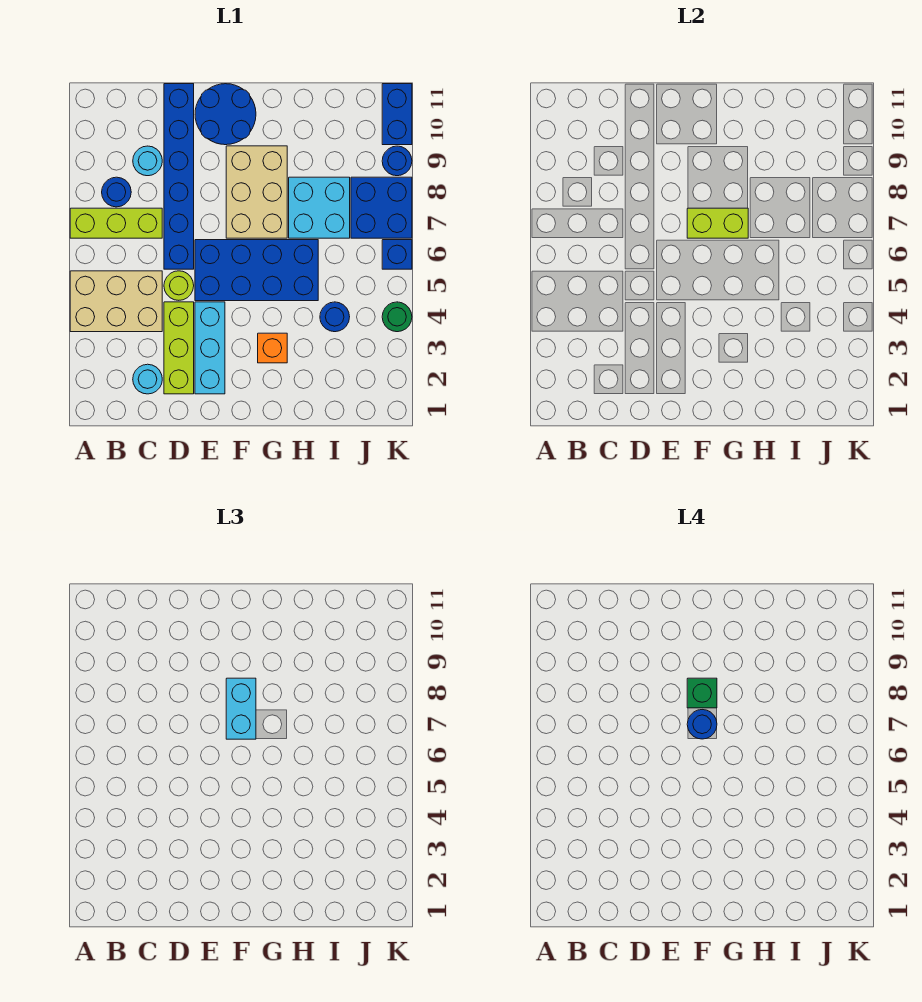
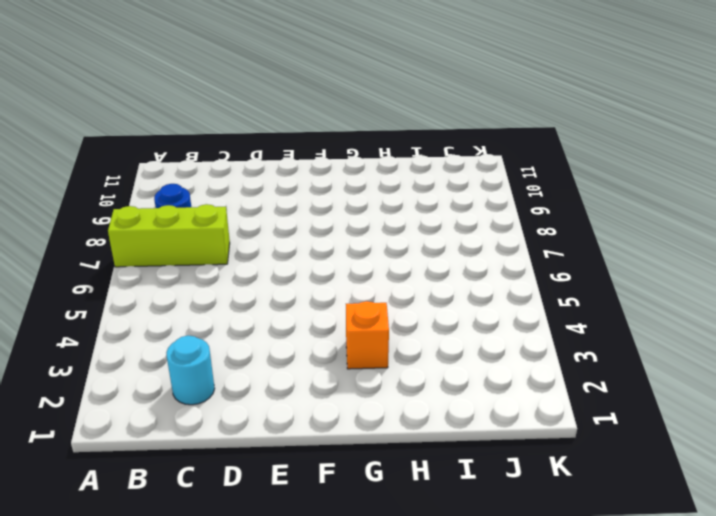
none -> tan brick A4:C5 level 1
none -> cyan round brick C9 level 1
none -> lime brick D2:D4 level 1

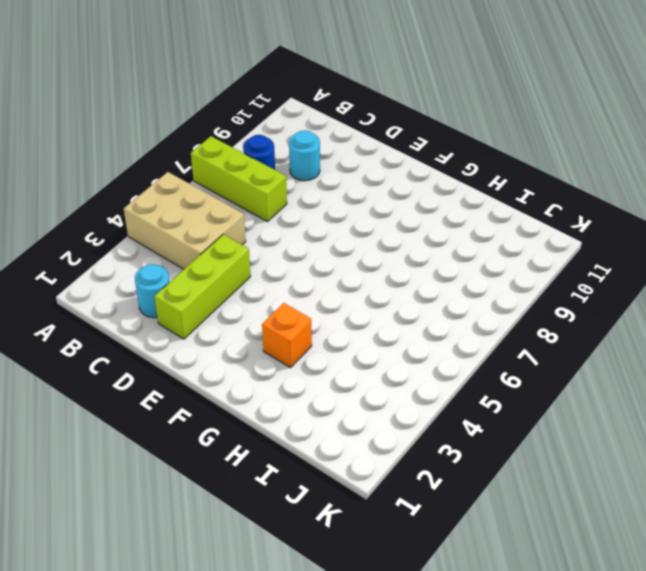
none -> lime round brick D5 level 1
none -> blue brick D6:D11 level 1
none -> cyan brick E2:E4 level 1

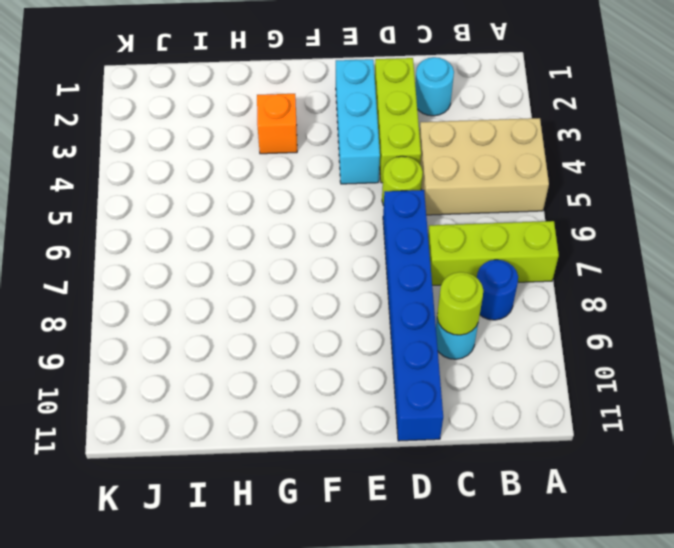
lime round brick C9 level 2 -> none
none -> blue brick E5:H6 level 1
none -> blue round brick E10:F11 level 1
none -> tan brick F7:G9 level 1

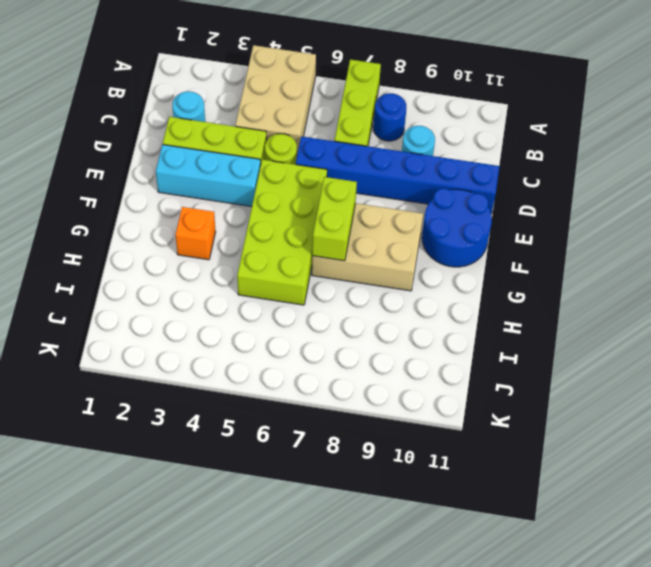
lime brick E5:H6 level 1 -> blue brick E5:H6 level 1
none -> cyan brick H7:I8 level 1
none -> blue round brick I4 level 1
none -> blue brick J7:K8 level 1

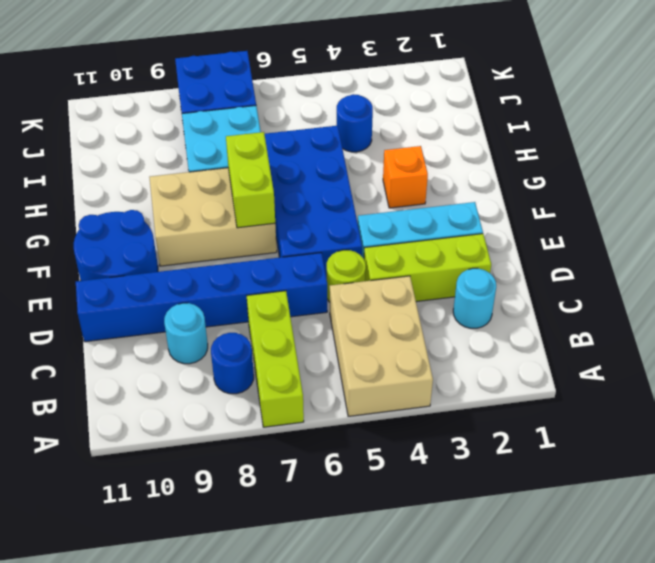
none -> green round brick K4 level 1
none -> blue brick K6 level 1
none -> blue round brick K9 level 1

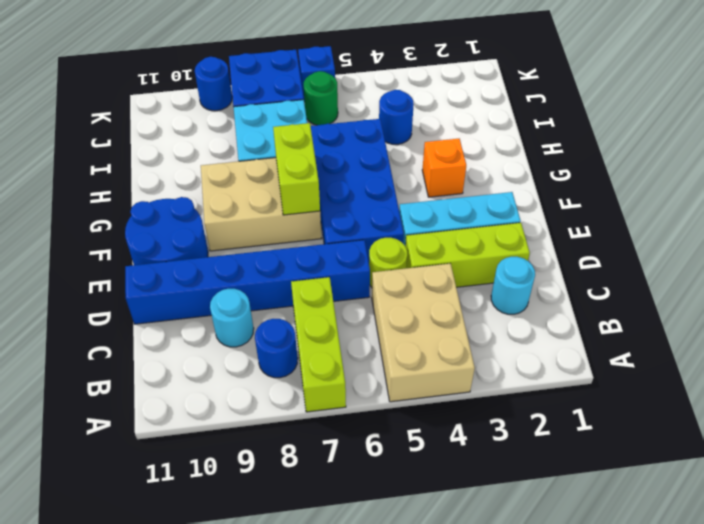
green round brick J6 level 1 -> green round brick K4 level 1
none -> blue brick K10:K11 level 1
none -> cyan brick F7:F8 level 3
none -> blue round brick F7 level 4

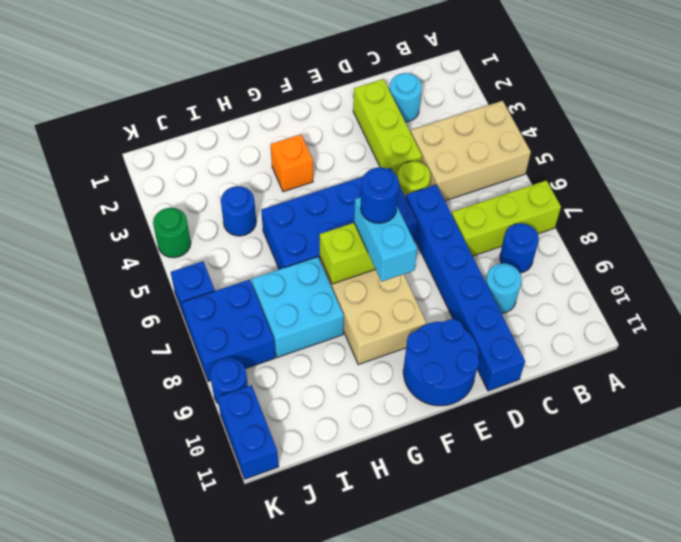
none -> cyan brick E2:E4 level 1
none -> green brick F8 level 4

